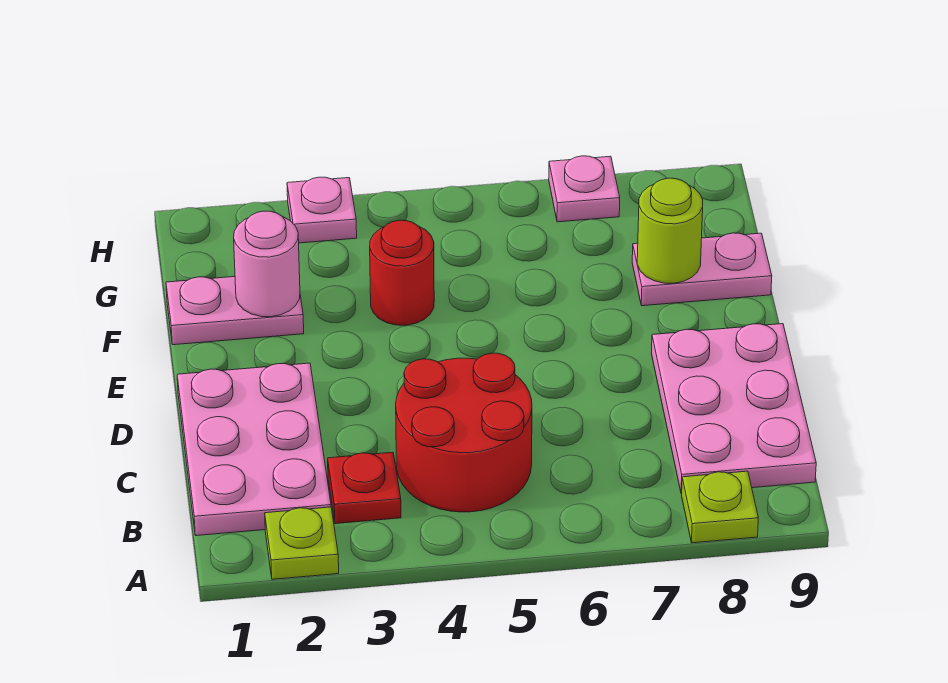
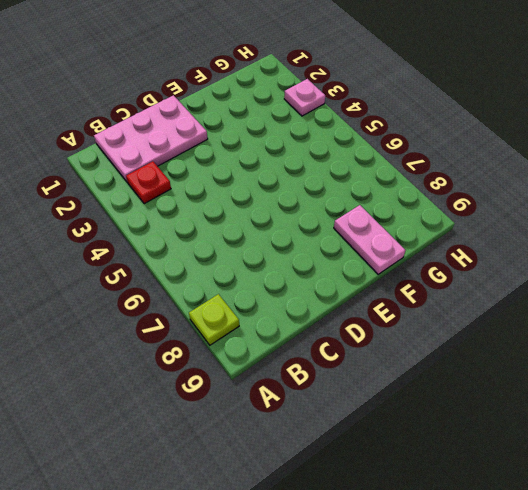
none -> lime plate A2 level 1
none -> red round brick B4:C5 level 1
none -> pink plate B8:D9 level 1

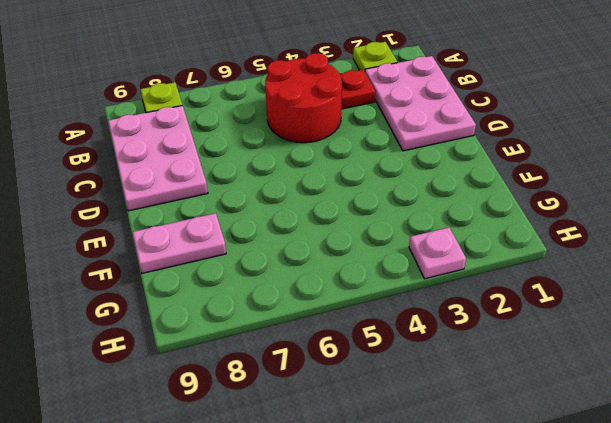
none -> pink plate F1:F2 level 1
none -> red round brick F4 level 1
none -> pink plate H7 level 1

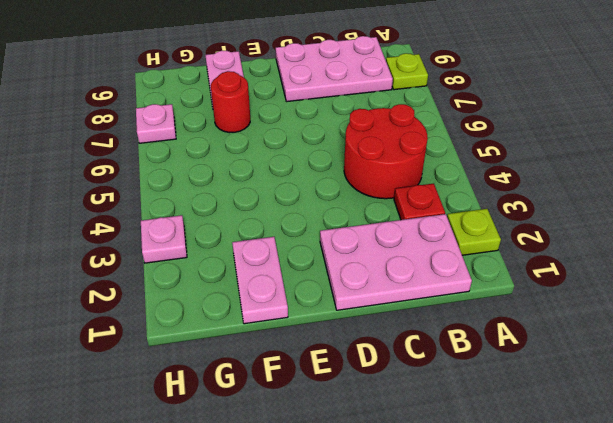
red round brick F7 level 1 -> red round brick F4 level 1
none -> pink round brick F2 level 2
none -> lime round brick F8 level 2

